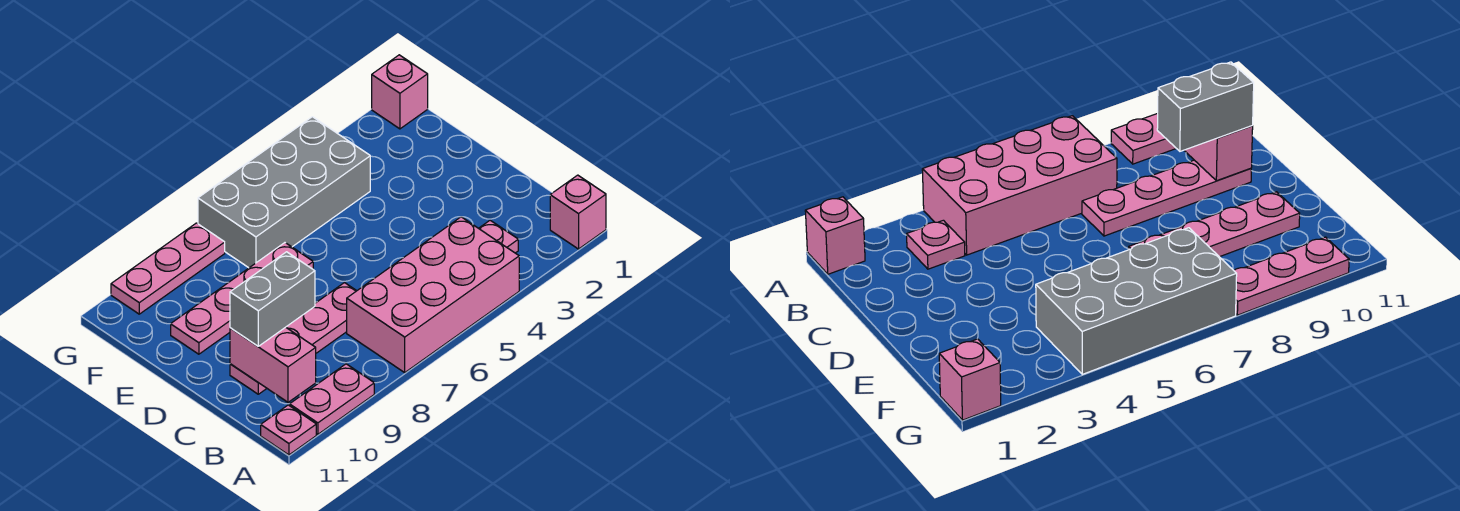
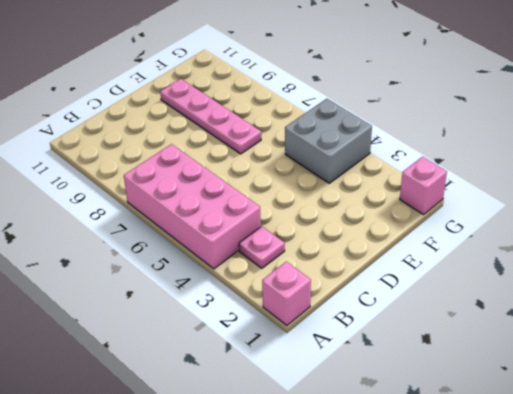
grey brick F4:G5 level 1 -> grey brick F4:G7 level 1
none -> pink plate A9:A10 level 1
none -> pink plate A11 level 1
none -> pink plate C7:C10 level 1

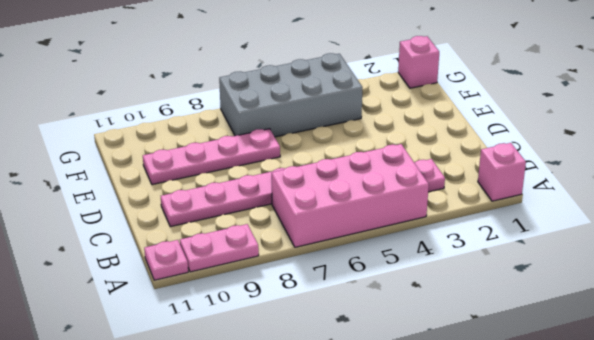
none -> pink plate G8:G10 level 1
none -> pink brick B10:C10 level 2
none -> grey brick C9:C10 level 3

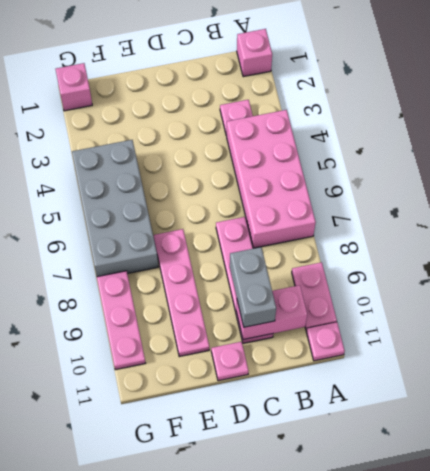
pink plate D11 level 1 -> none

